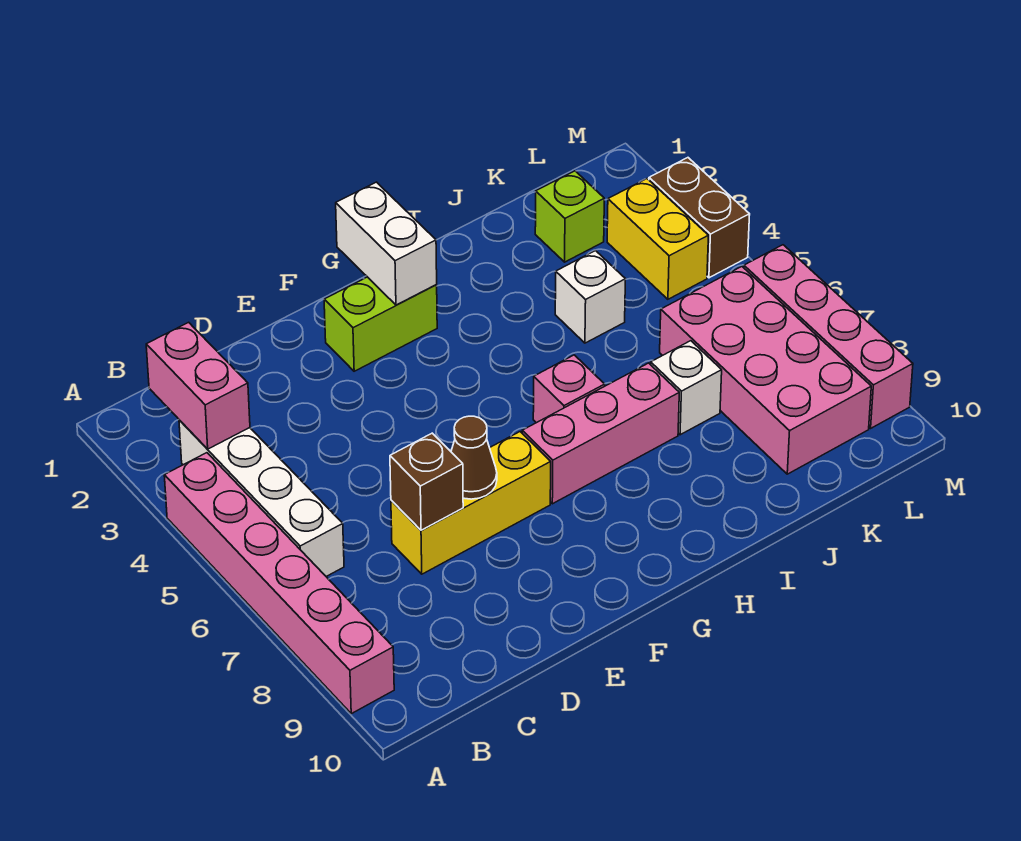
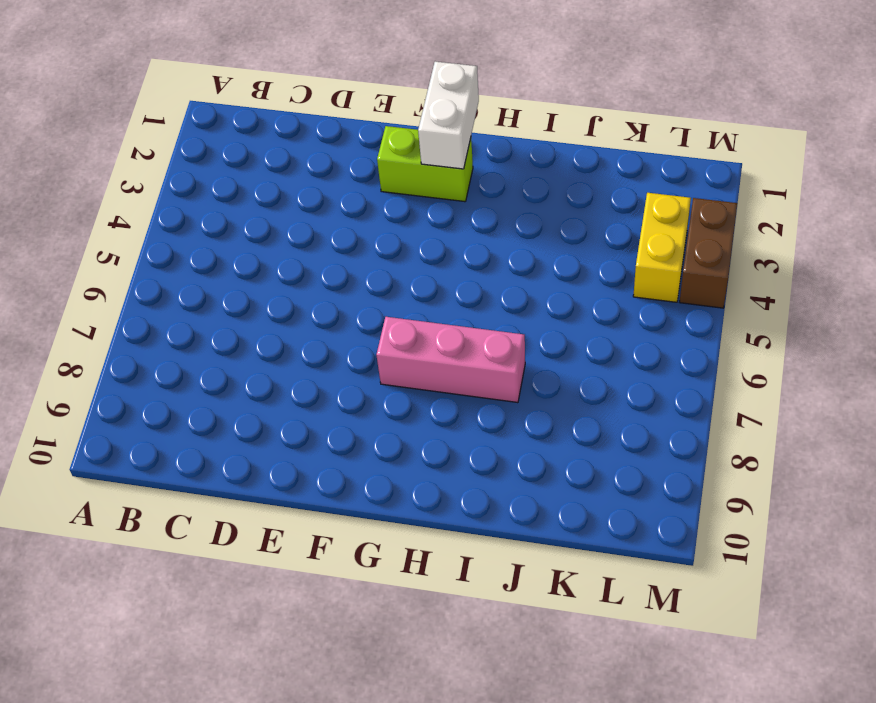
none -> pink brick A4:A9 level 1
none -> white brick B3:B6 level 1
none -> yellow brick D7:F7 level 1

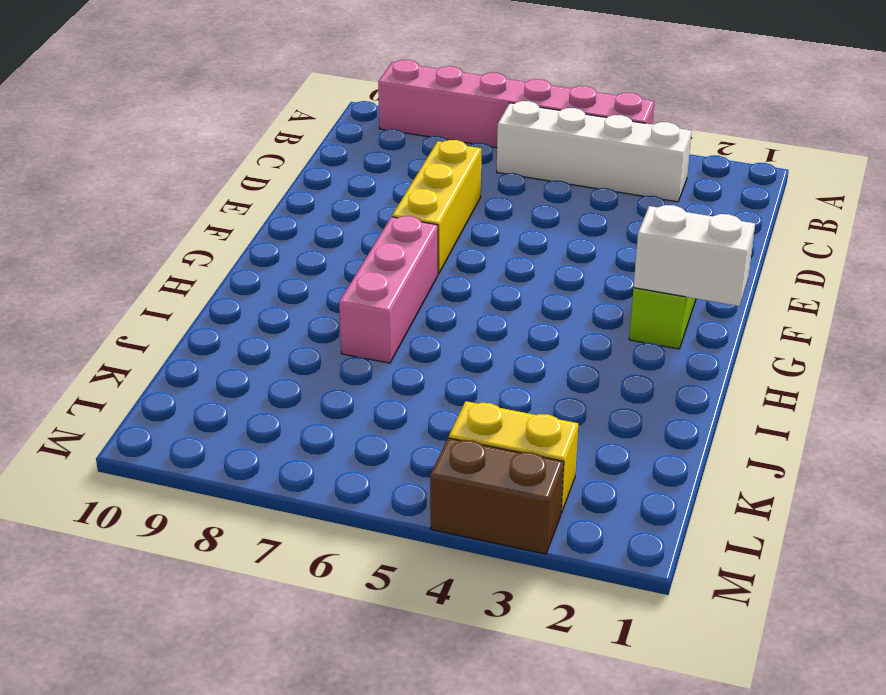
none -> pink brick H6 level 1
none -> white brick J4 level 1
none -> white brick J7 level 1

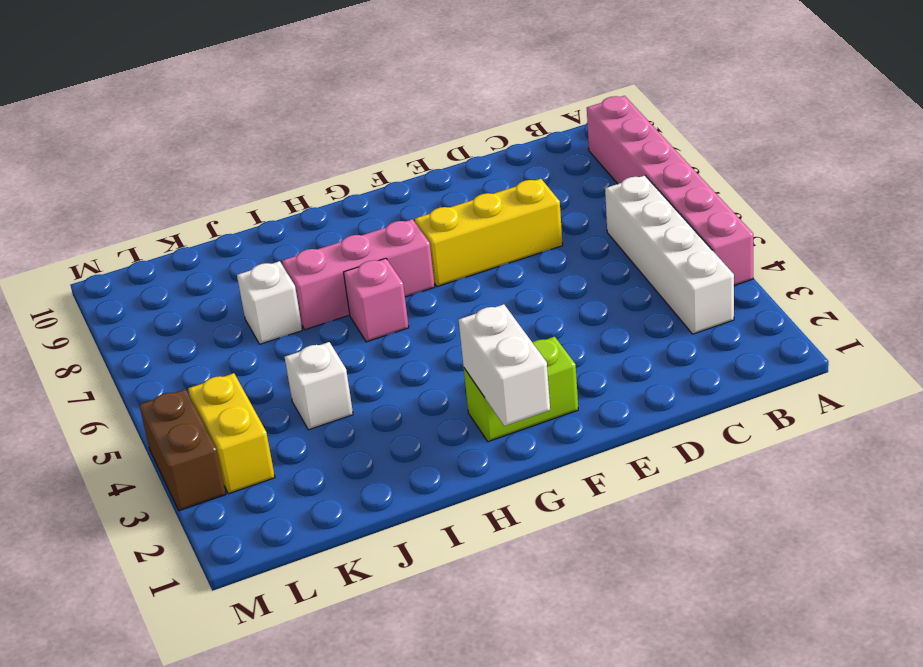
none -> lime brick K2 level 1
none -> pink brick K6:L9 level 1
none -> pink brick M6:M9 level 1

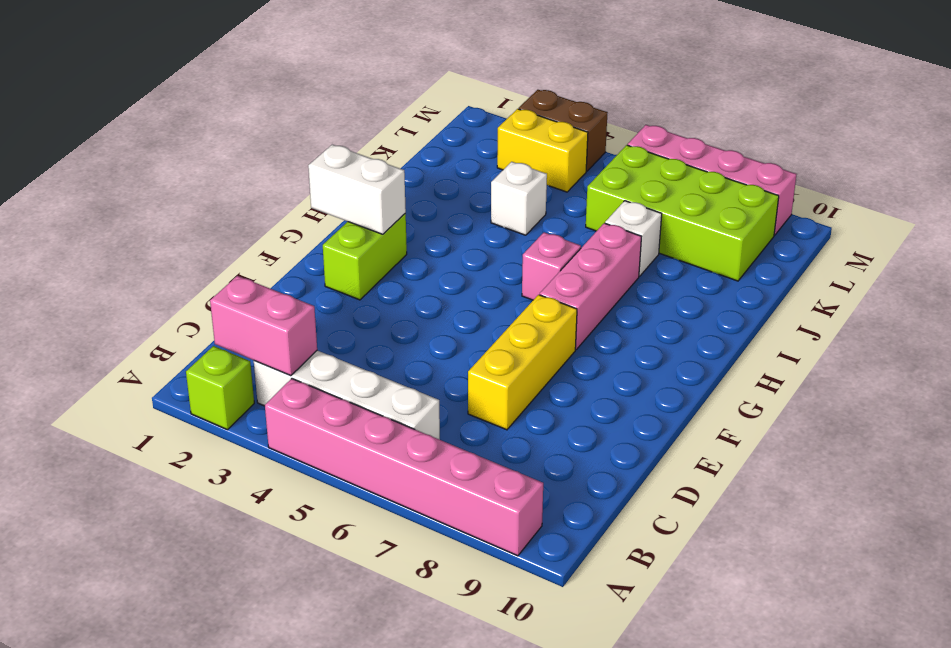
lime brick A2 level 1 -> lime brick K2 level 1
lime brick K6:L9 level 1 -> pink brick K6:L9 level 1
none -> brown brick D7 level 2
none -> brown cone E7 level 2

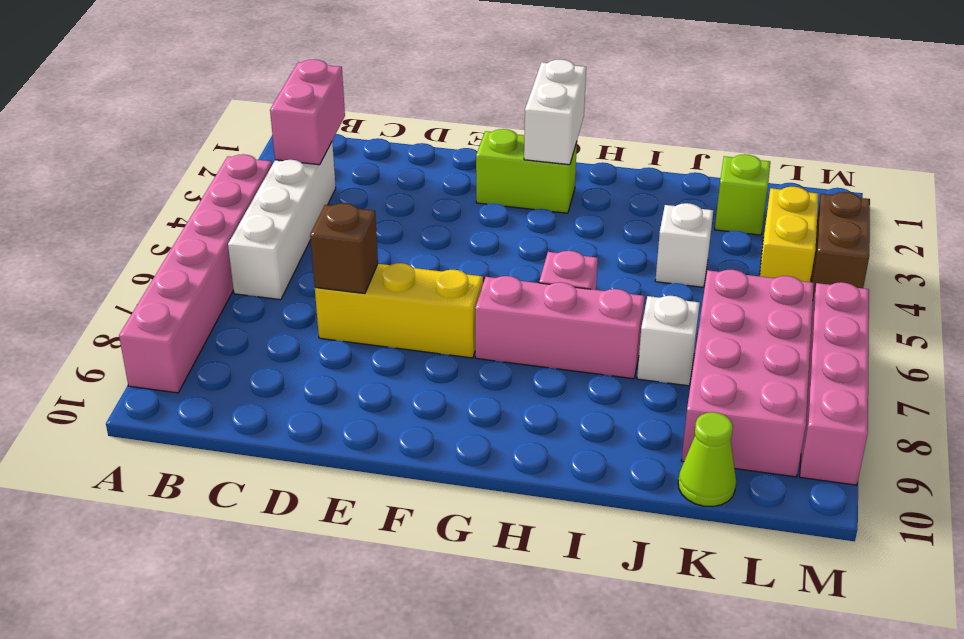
lime cone K10 level 1 -> none
none -> brown cone E7 level 2

